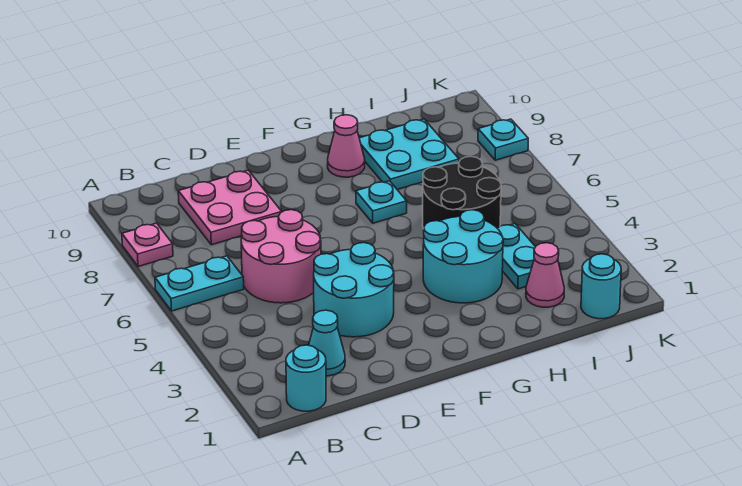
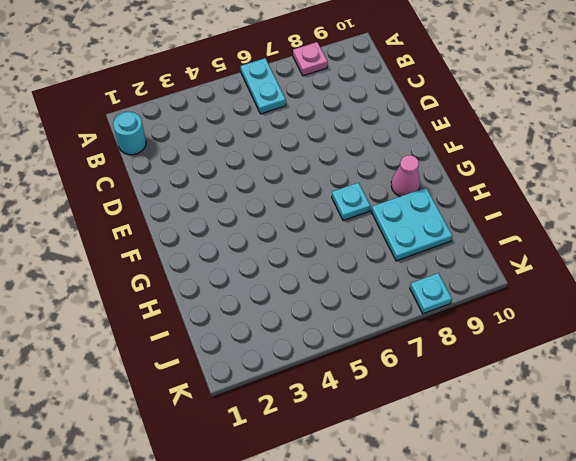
none -> cyan cone C2 level 1
none -> pink round brick C5:D6 level 1
none -> pink plate C8:D9 level 1

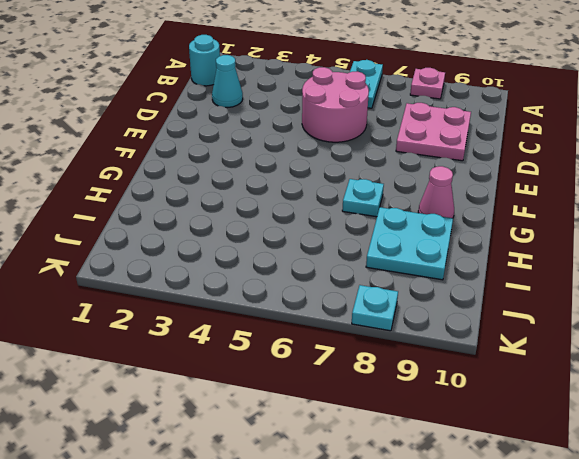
none -> cyan round brick D3:E4 level 1
none -> cyan round brick G3:H4 level 1
none -> black round brick H5:I6 level 1

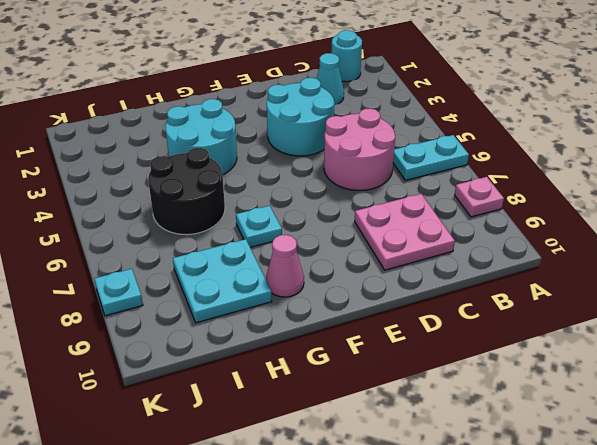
none -> pink cone I2 level 1
none -> cyan plate I3:I4 level 1
none -> cyan round brick J1 level 1

